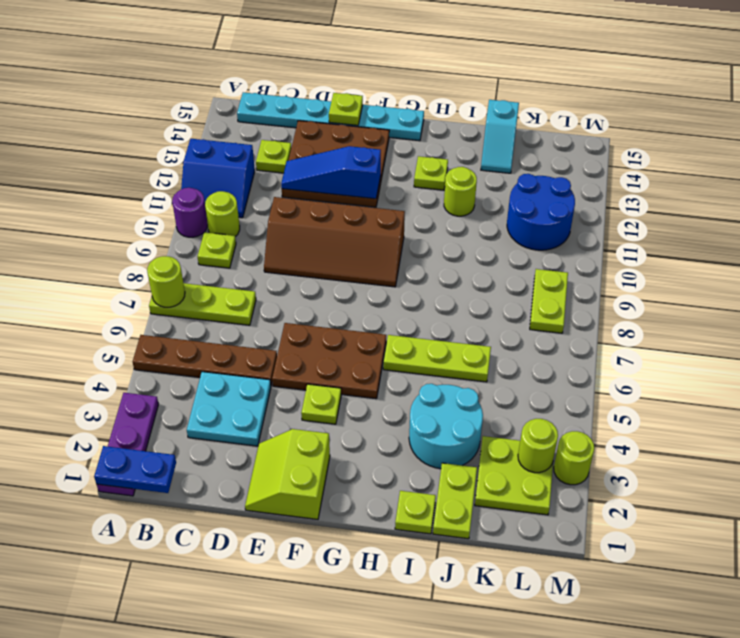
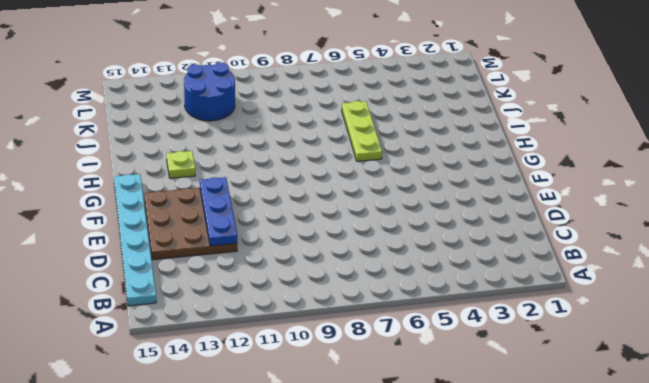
blue plate D12:F12 level 2 -> blue slope D12:F12 level 2 top F
none -> purple plate A1:A3 level 1
none -> brown plate A5:D5 level 1
none -> lime plate A7:C7 level 1
none -> purple round brick A10 level 1

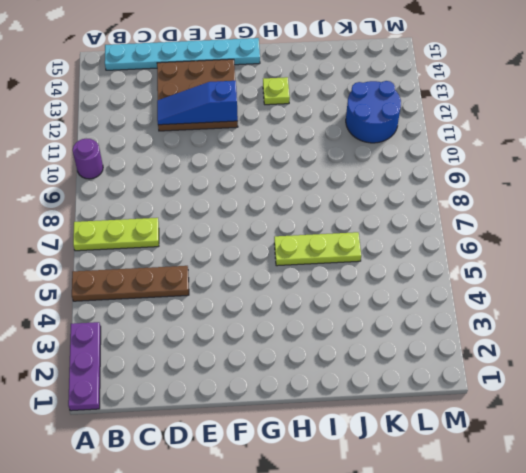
none -> blue slope A11:B12 level 1 top 12
none -> lime plate B9 level 1
none -> lime round brick B10 level 1
none -> cyan plate C3:D4 level 1

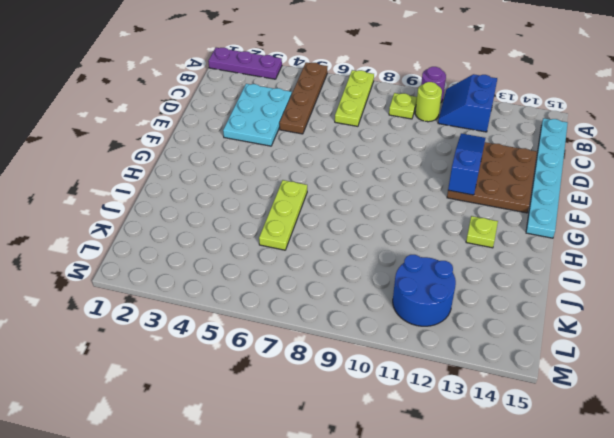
cyan plate C3:E4 level 1 -> cyan plate C3:D4 level 1
none -> lime plate C13 level 1
none -> brown slope D9:G10 level 1 top 10
none -> lime slope E1:F2 level 1 top F
none -> brown plate E5:G6 level 1

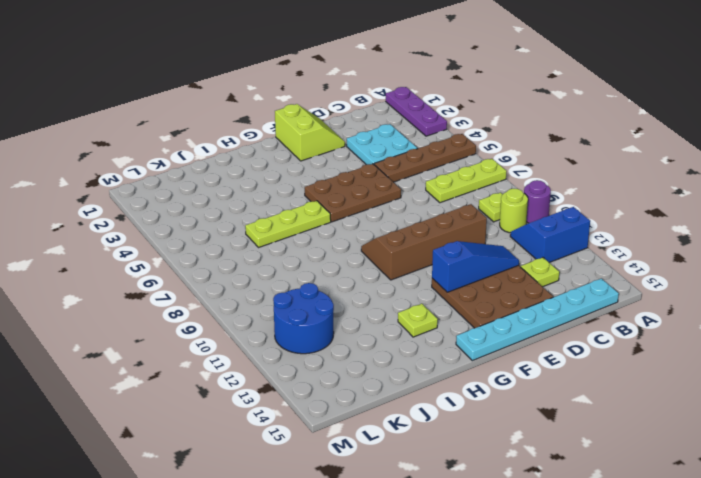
none -> lime plate F4 level 1
none -> lime plate I1 level 1
none -> cyan round brick I3:J4 level 1
none -> lime round brick I12 level 1

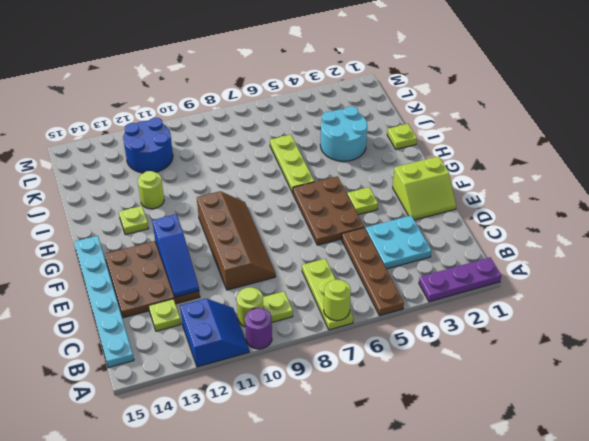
none -> lime plate J1:J2 level 1
none -> cyan slope J14:J15 level 1 top 15
none -> lime plate K2:L3 level 1
none -> lime plate L8:L9 level 1

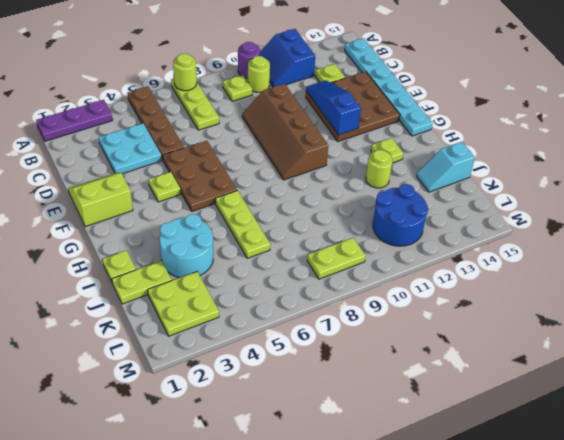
none -> lime round brick M3 level 1
none -> blue plate A1:B1 level 2
none -> lime plate E15 level 2
none -> lime round brick L3 level 2

